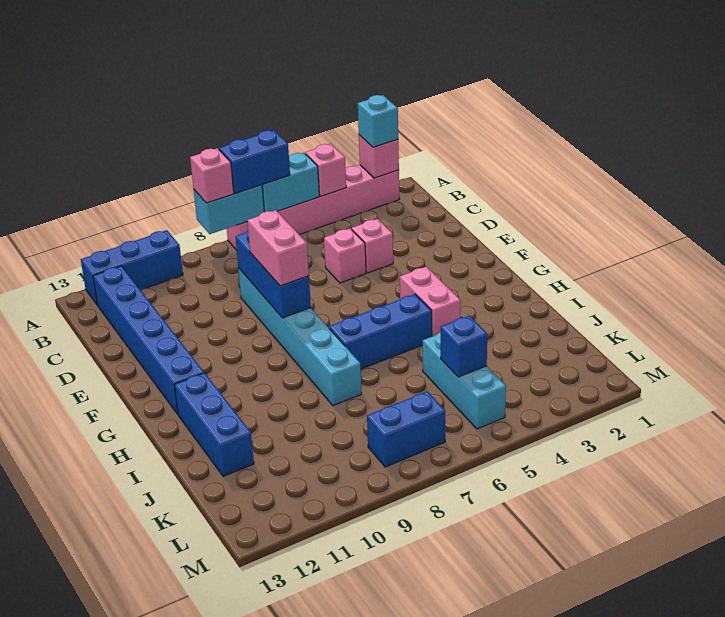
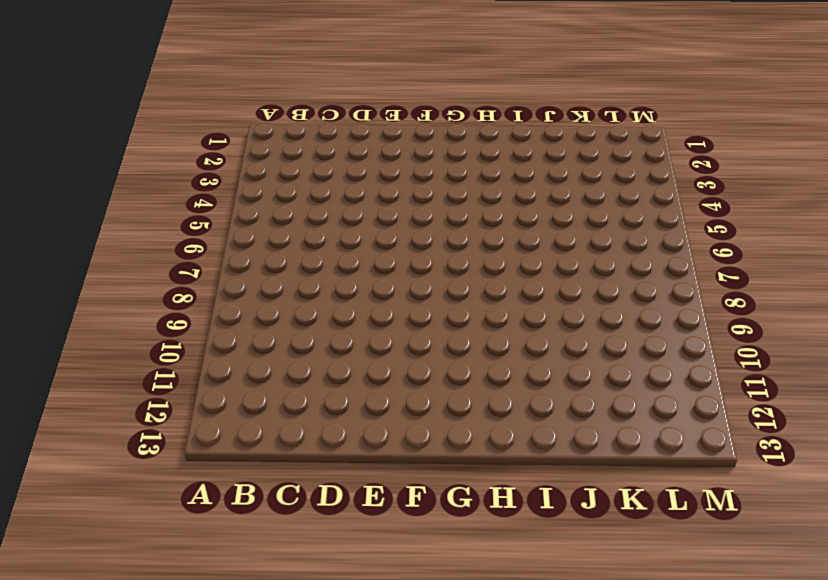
none -> pink brick A2:A7 level 1
none -> blue brick A10:A12 level 1
none -> blue brick B12:G12 level 1

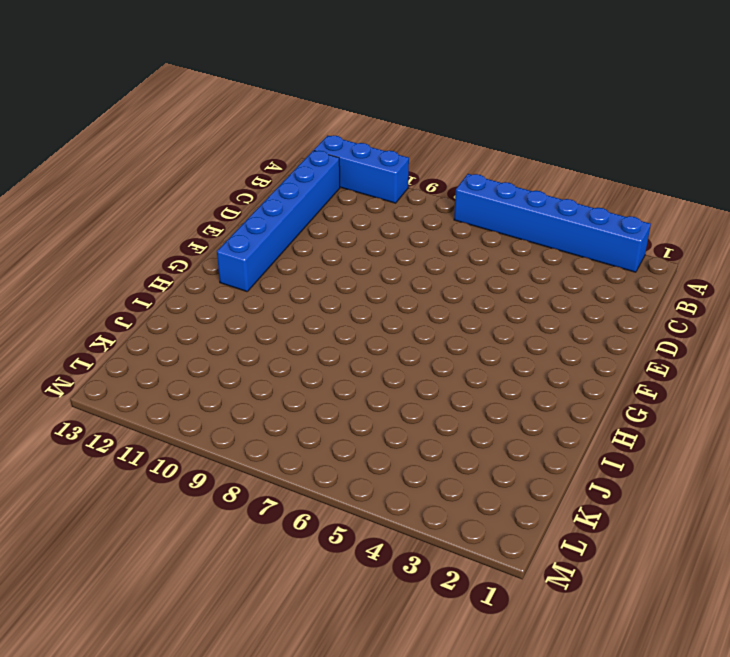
blue brick A2:A7 level 1 -> pink brick A2:A7 level 1
none -> pink brick D4 level 1
none -> pink brick D5 level 1
none -> cyan brick D8:I8 level 1

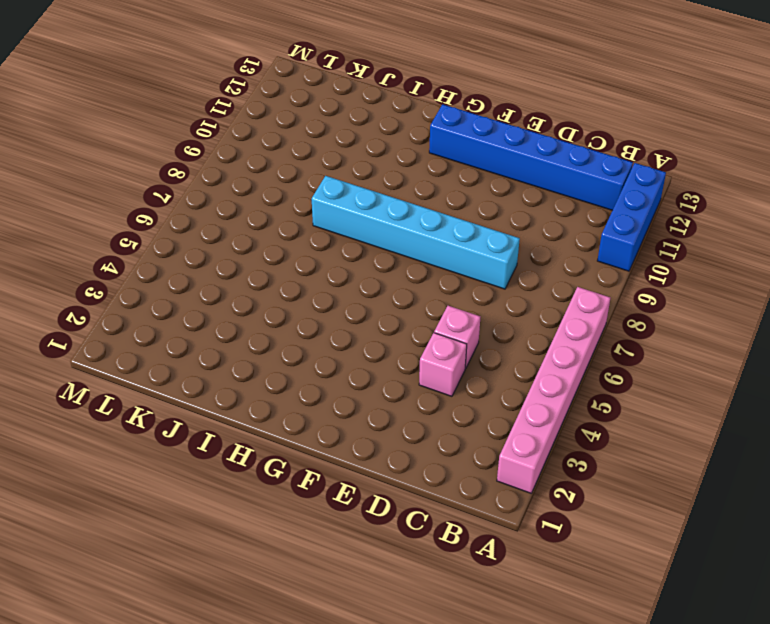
none -> pink brick G4:H4 level 1
none -> blue brick H5:H7 level 1
none -> blue brick H12:J12 level 1

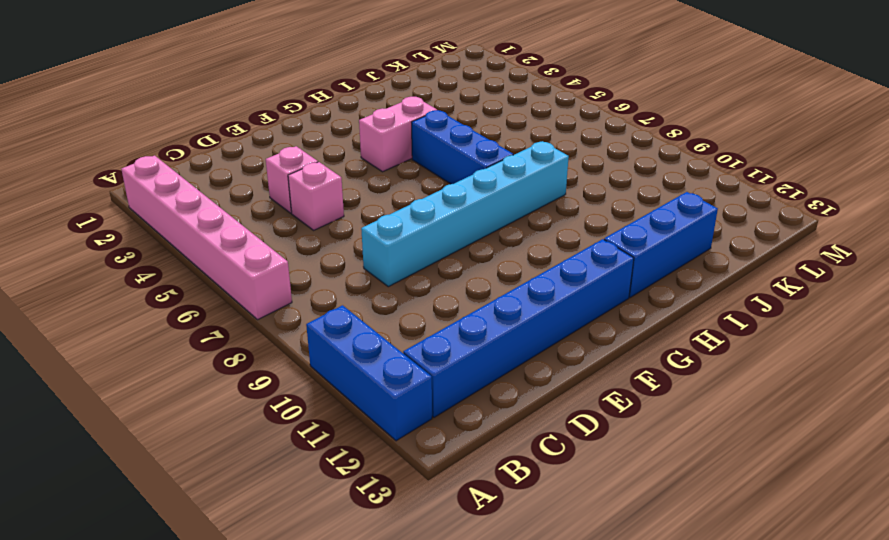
none -> cyan brick J5:L5 level 1
none -> blue brick L7:L8 level 1
none -> pink brick A2 level 2

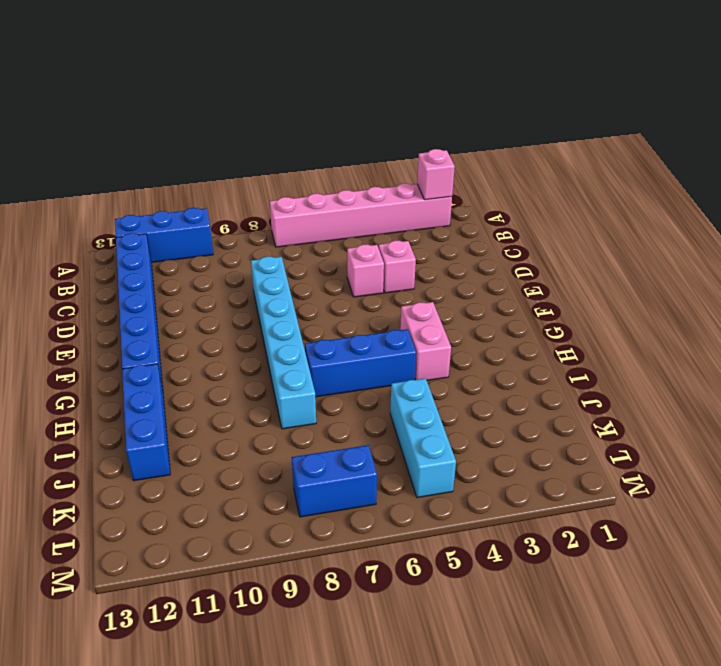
none -> pink brick A4 level 2
none -> cyan brick A5:A6 level 2
none -> cyan brick A7:A8 level 2

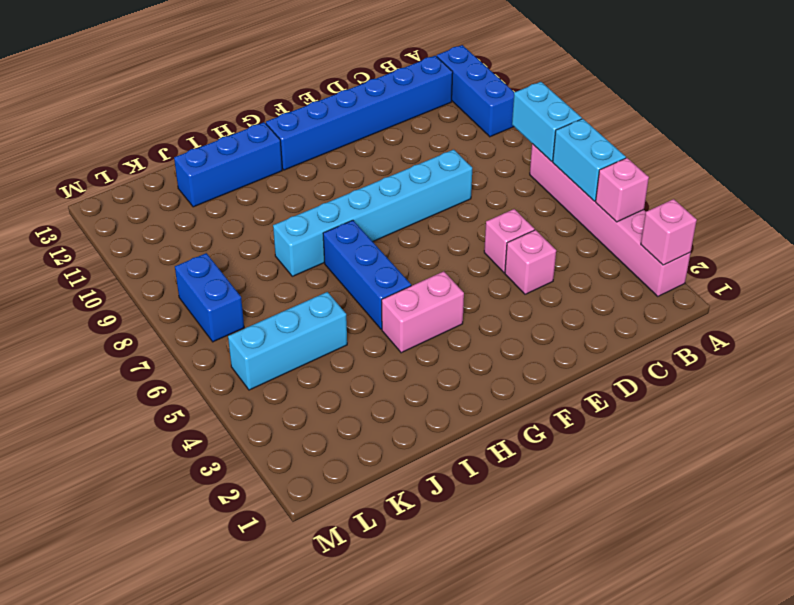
none -> blue brick D8:F8 level 2
none -> blue brick K5 level 2
none -> cyan brick A2 level 3

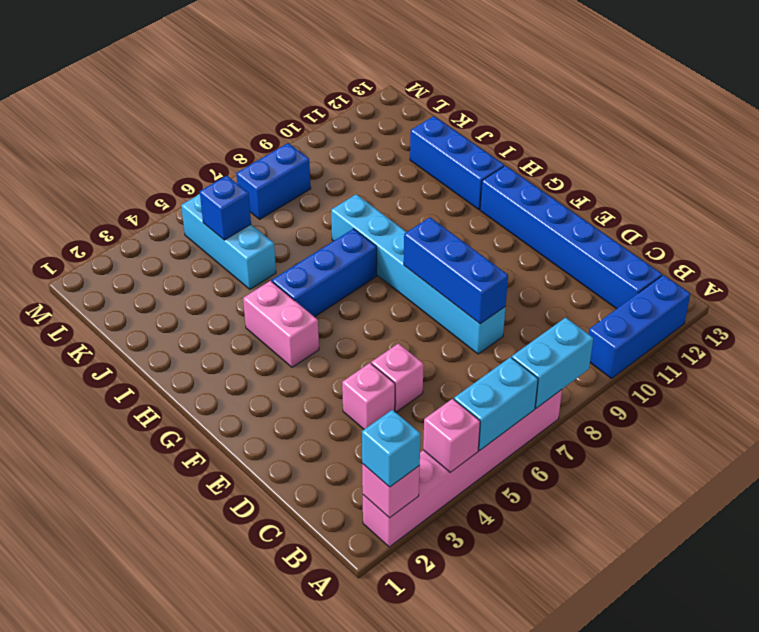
none -> blue brick A6:A7 level 3
none -> pink brick A8 level 3
none -> pink brick E8:F8 level 3

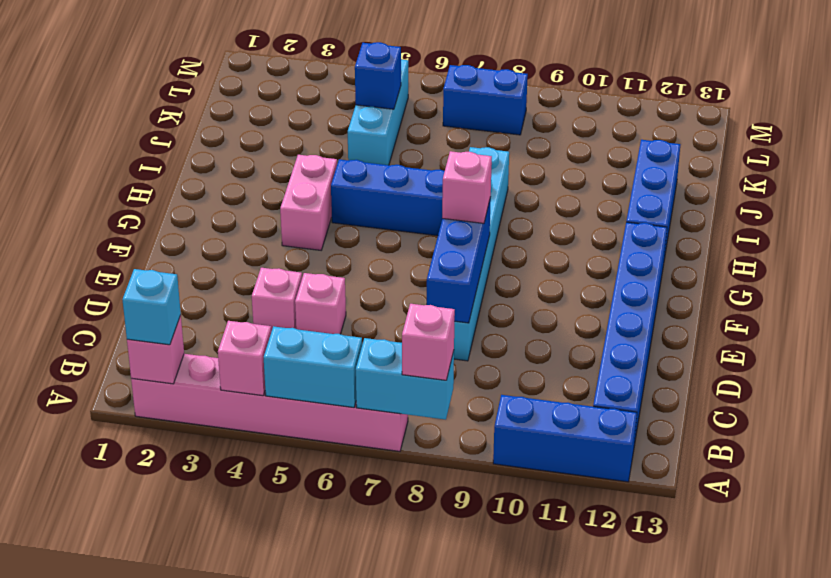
pink brick F8 level 3 -> pink brick E8:F8 level 3
none -> blue brick A6:A7 level 3

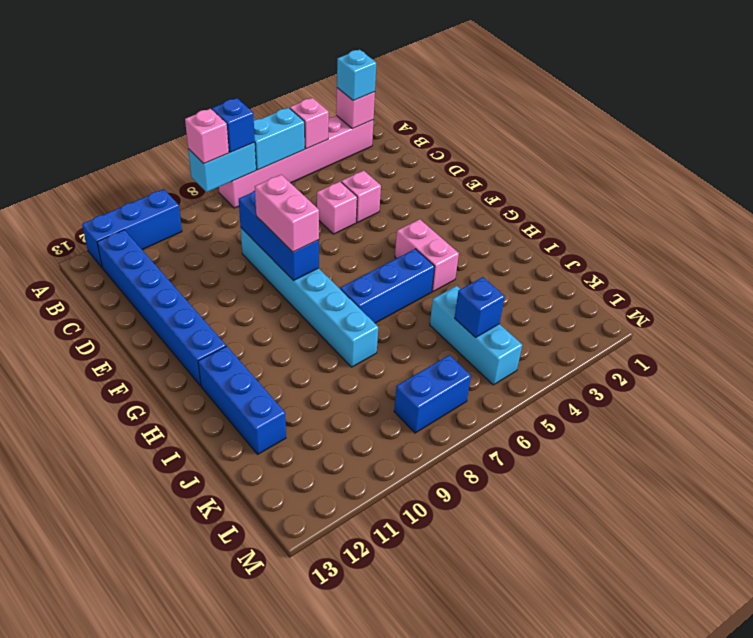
blue brick A7 level 3 -> blue brick A6:A7 level 3

